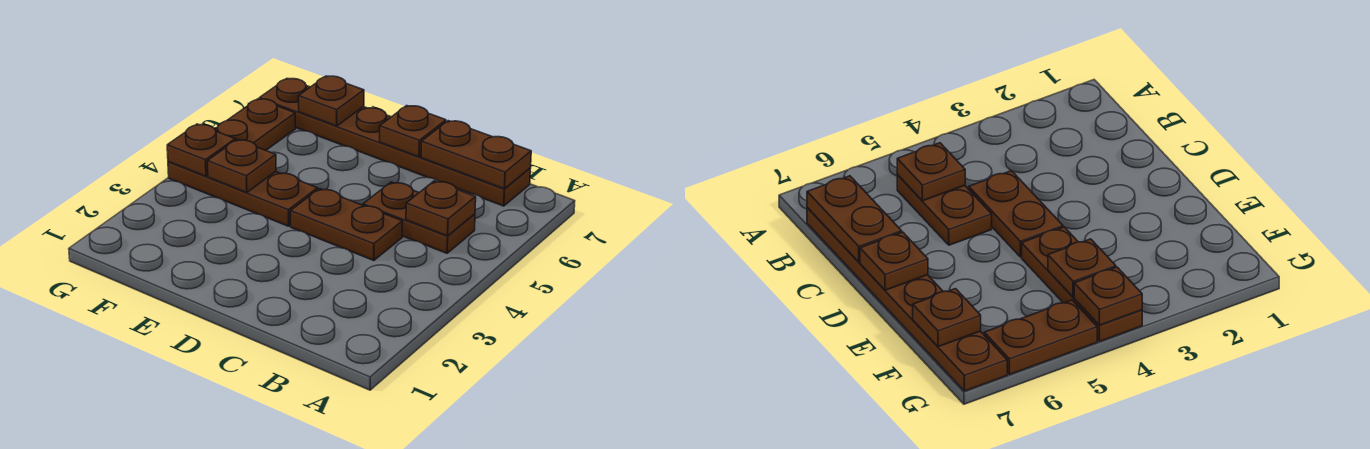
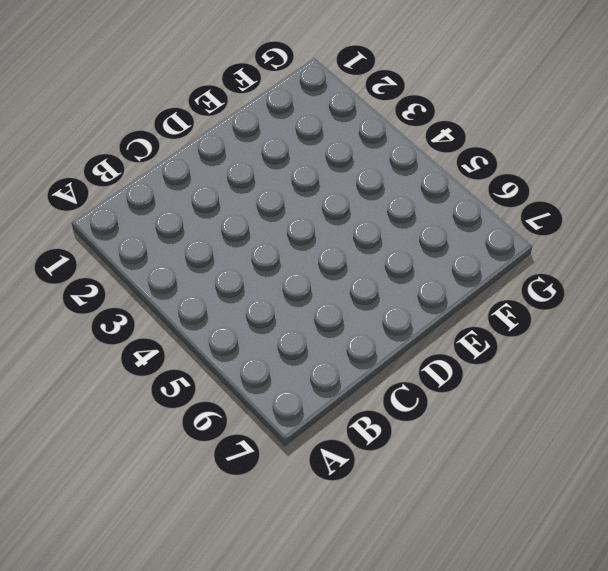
none -> brown plate B5:C5 level 1
none -> brown plate B7:G7 level 1

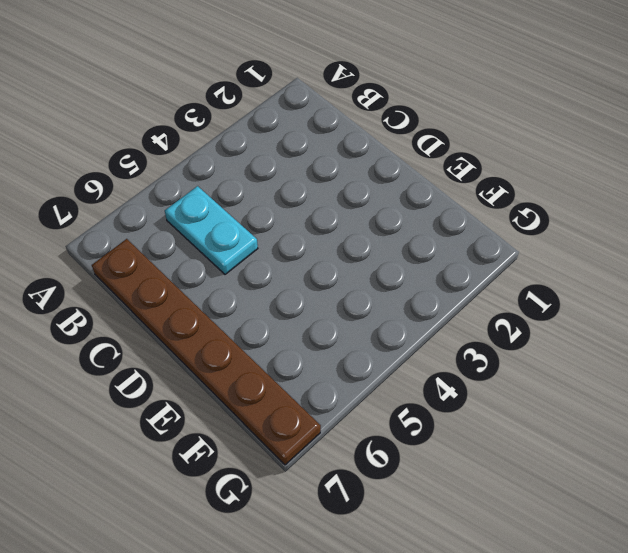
cyan plate B5:C5 level 1 -> brown plate B5:C5 level 1
none -> brown plate C4:D4 level 1
none -> brown plate E4:G4 level 1

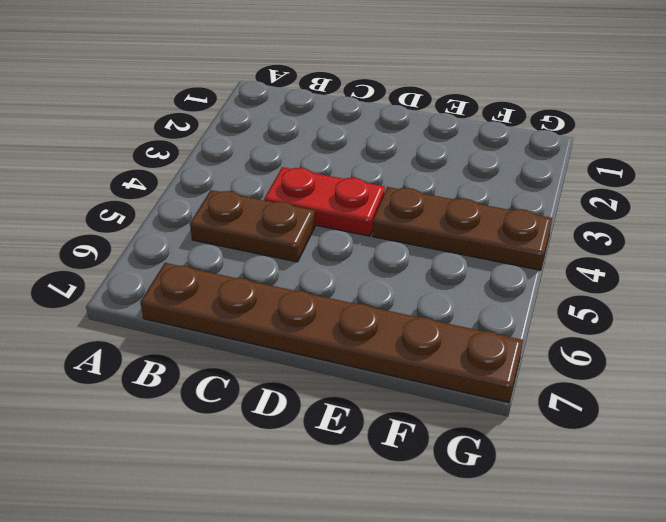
red plate C4:D4 level 1 -> brown plate C4:D4 level 1
none -> brown plate G5:G6 level 1
none -> brown plate B5 level 2

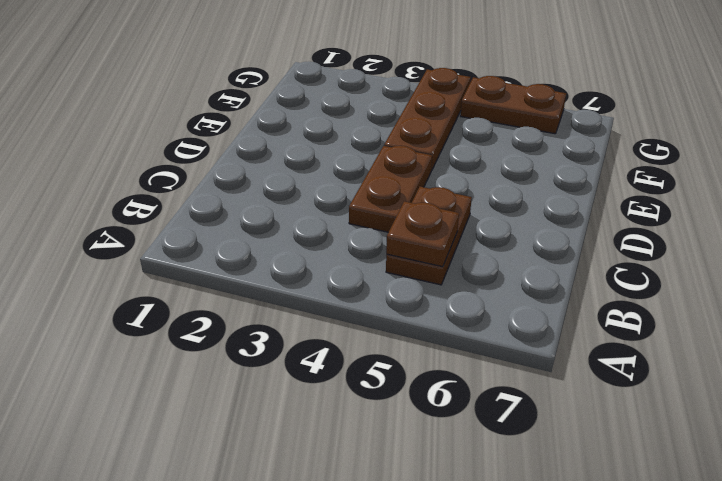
none -> brown plate B7:G7 level 1
none -> brown plate B7:C7 level 2

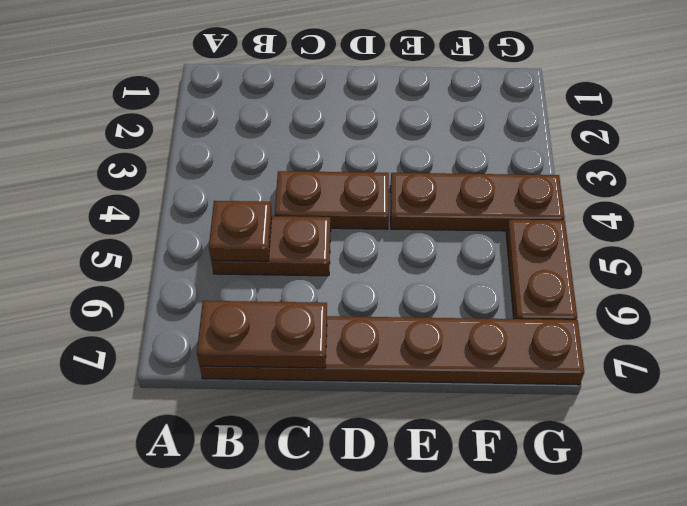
none -> brown plate D7 level 2
none -> brown plate F4 level 2

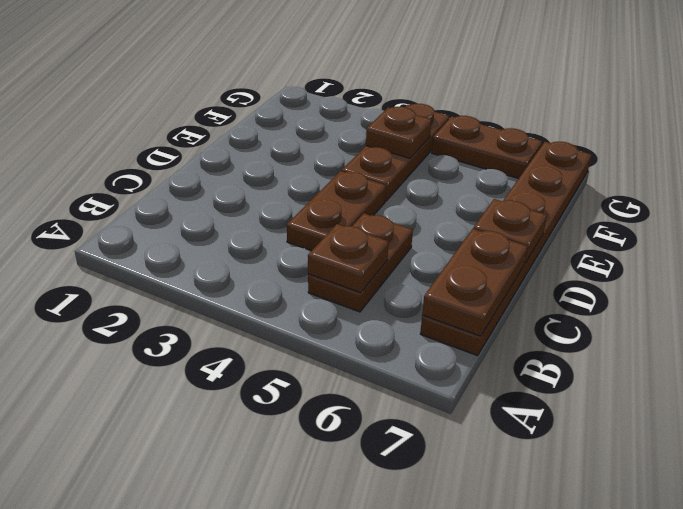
none -> brown plate F7 level 2
none -> brown plate G4 level 2

